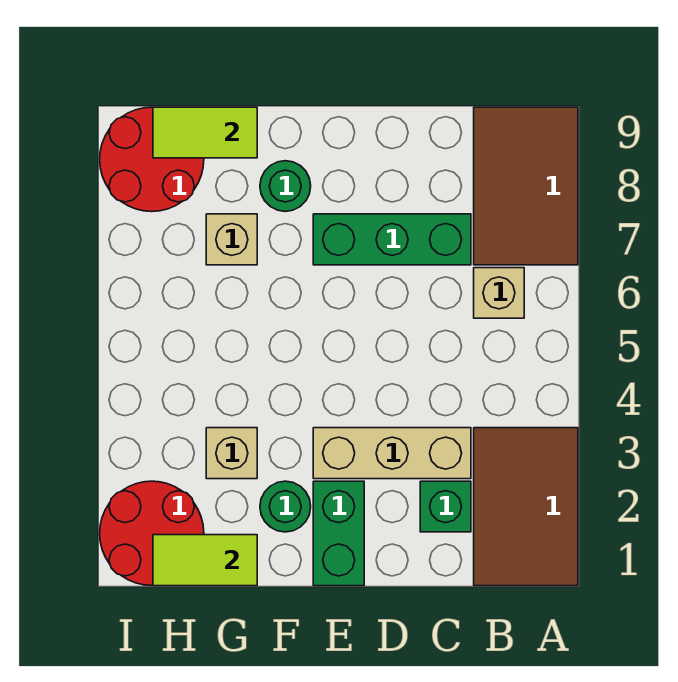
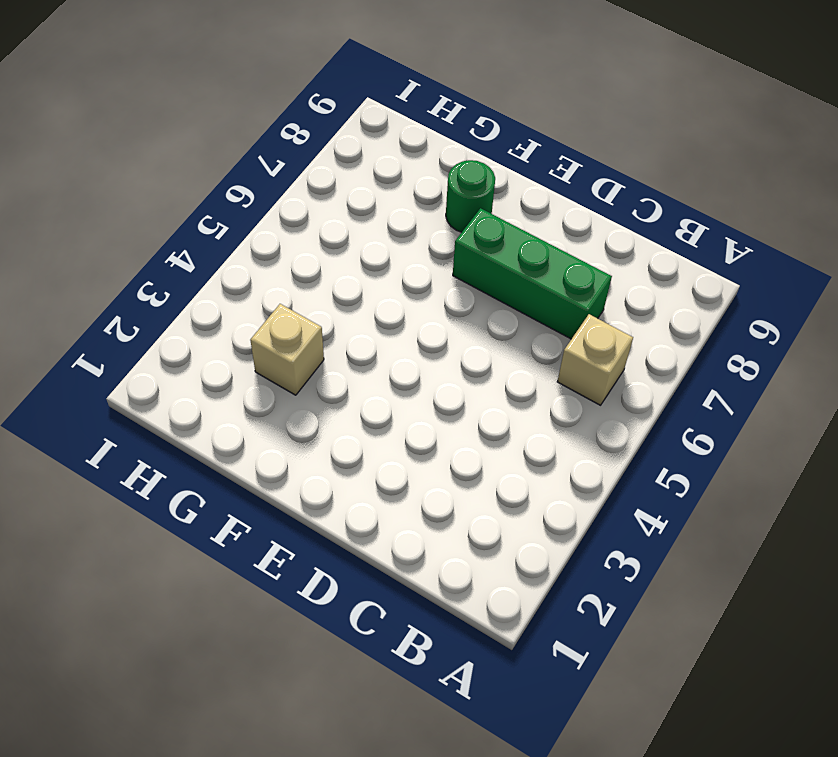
none -> brown tile A1:B3 level 1
none -> brown tile A7:B9 level 1
none -> green brick C2 level 1

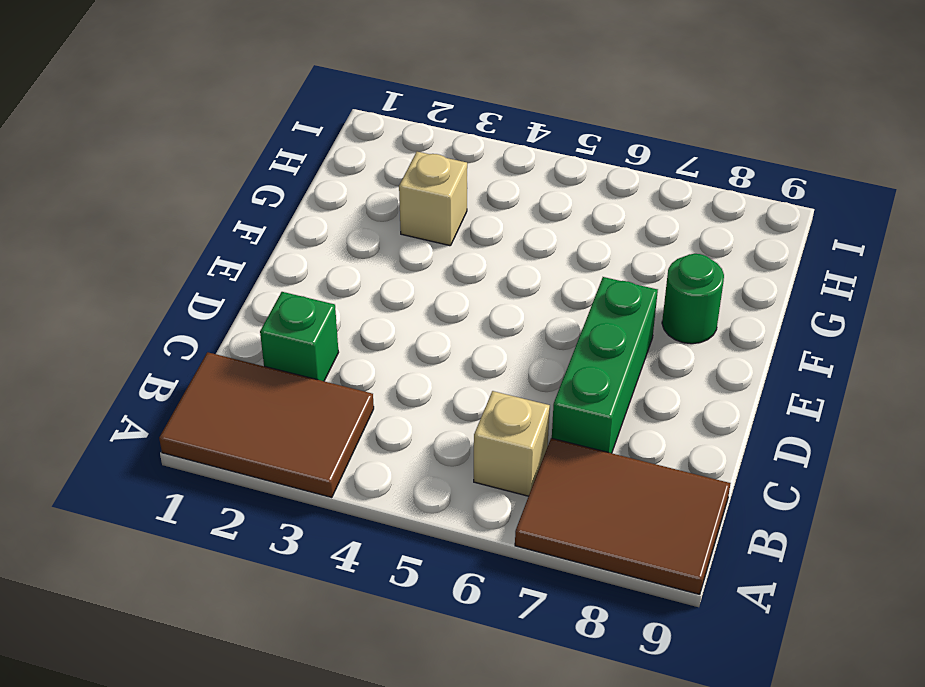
none -> tan brick C3:E3 level 1
none -> green brick E1:E2 level 1
none -> green round brick F2 level 1

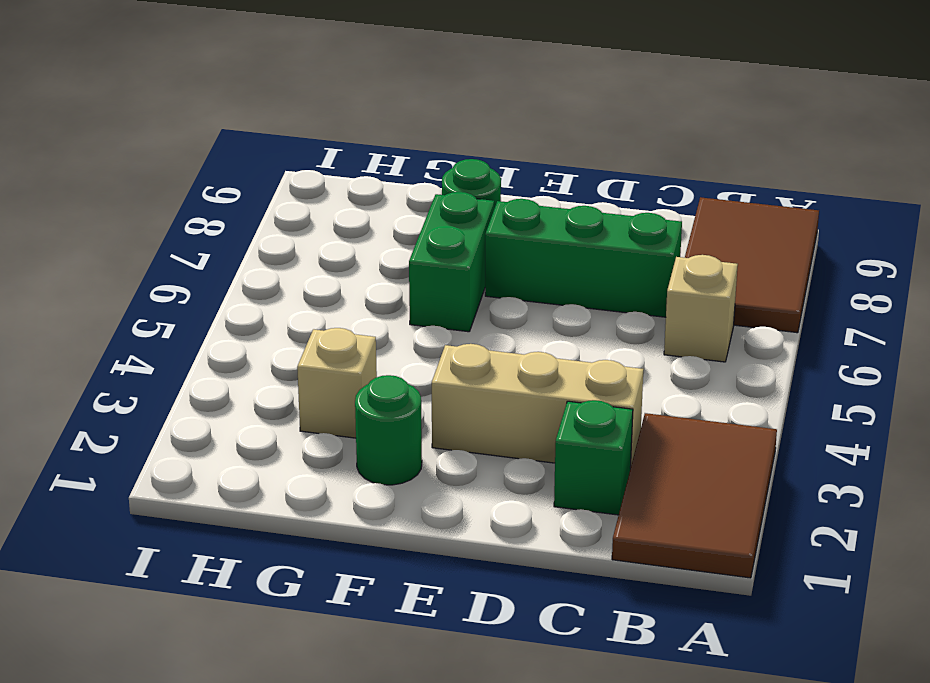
green brick F6:F7 level 1 -> green brick E1:E2 level 1
none -> tan brick G7 level 1
none -> red round brick H1:I2 level 1
none -> red round brick H8:I9 level 1

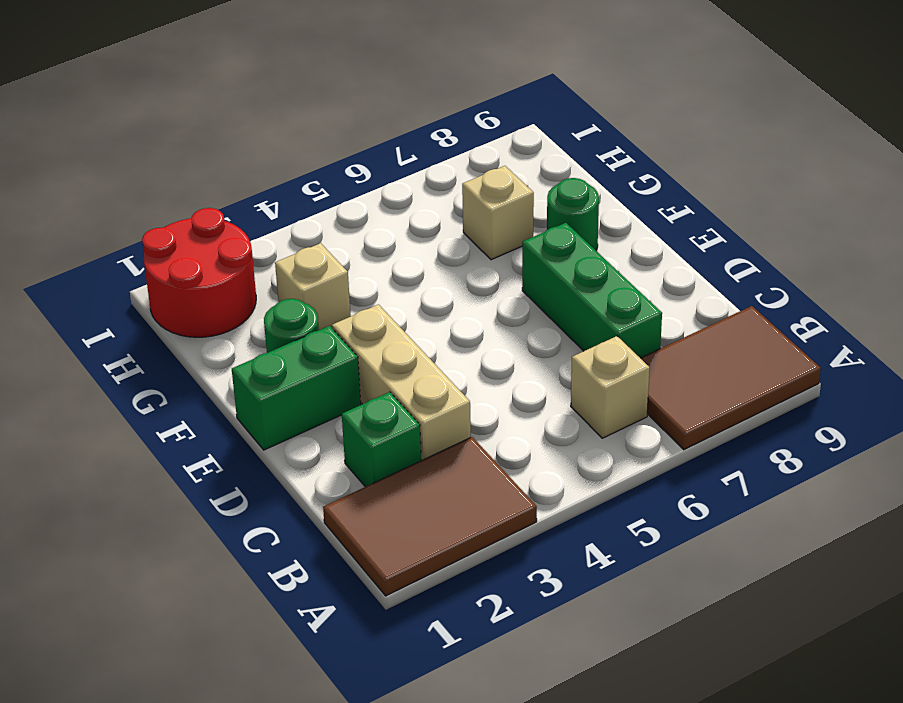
none -> red round brick H8:I9 level 1
none -> lime tile G1:H1 level 2
none -> lime tile G9:H9 level 2

